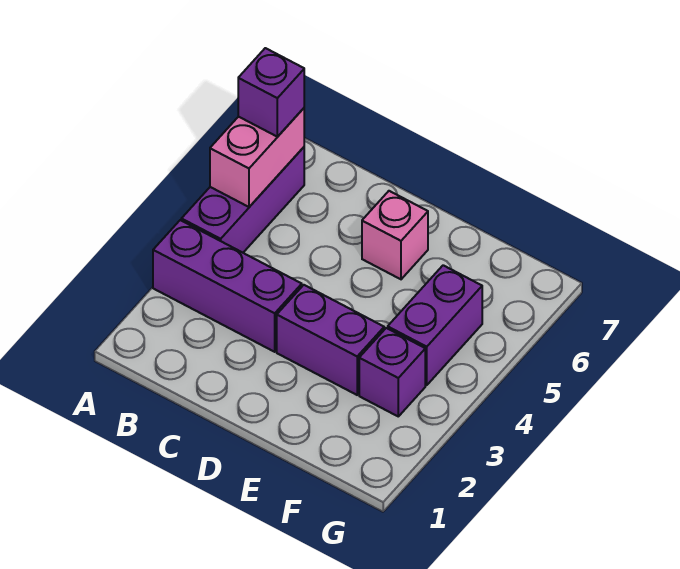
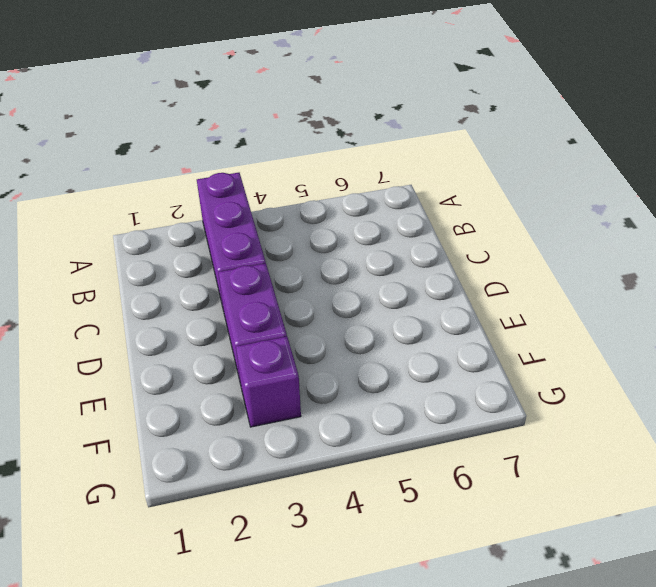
none -> purple brick A4:A6 level 1
none -> pink brick D6 level 1

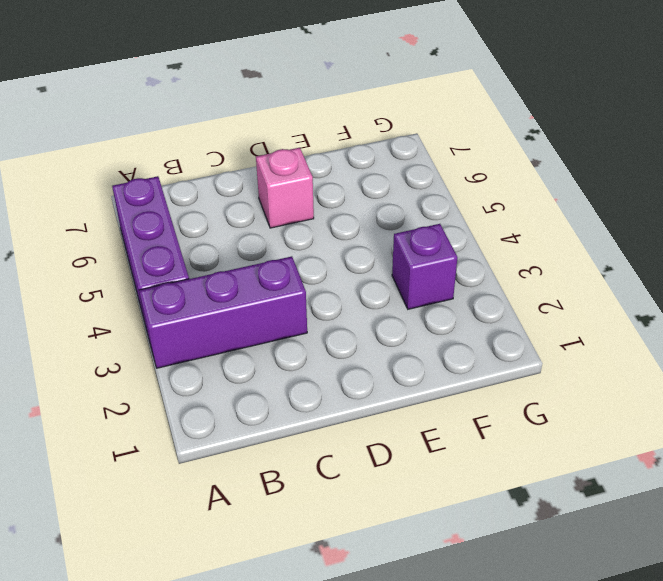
none -> purple brick D3:E3 level 1
none -> purple brick F4:F5 level 1

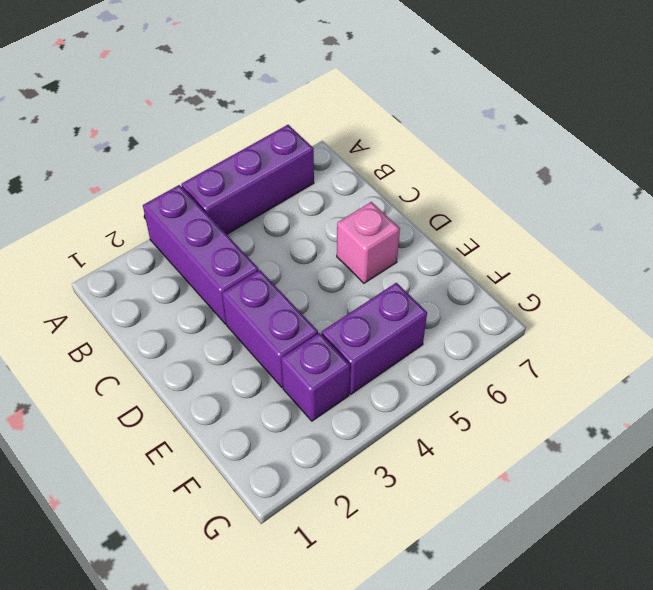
none -> pink brick A5:A6 level 2
none -> purple brick A6 level 3

